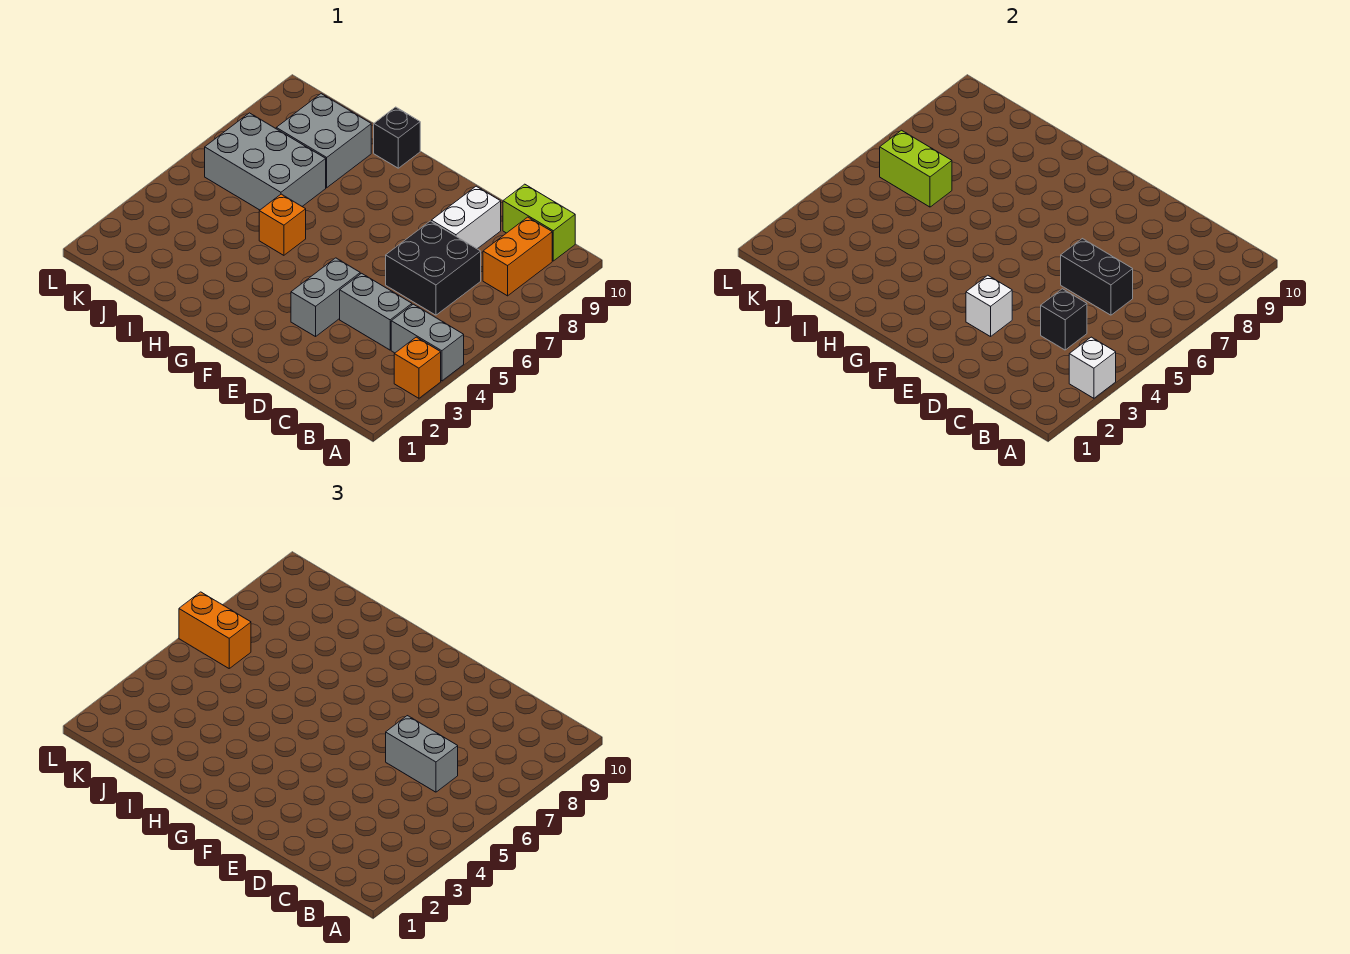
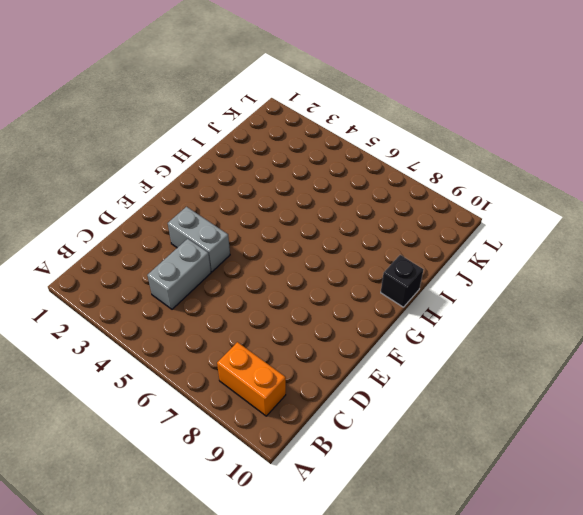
none -> orange brick A3 level 1
none -> grey brick A4:B4 level 1
none -> lime brick B10:C10 level 1

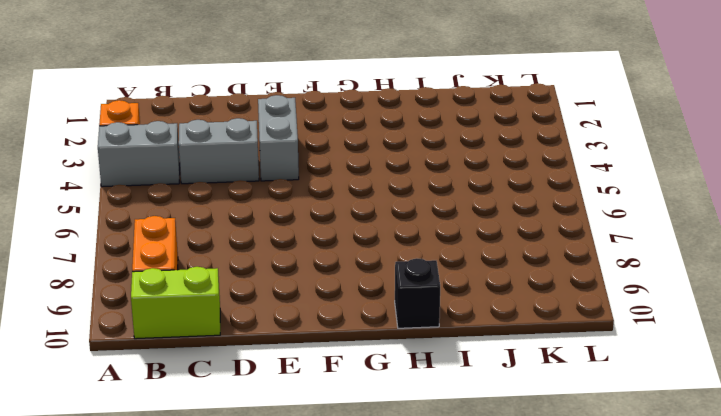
none -> black brick C6:D7 level 1
none -> white brick D8:D9 level 1
none -> orange brick H5 level 1

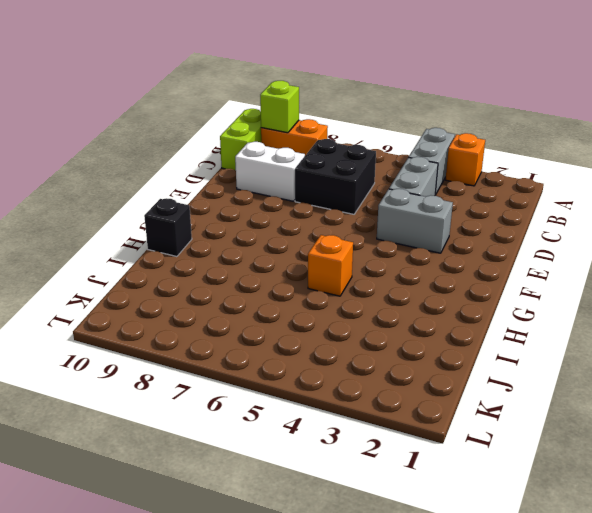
lime brick B9 level 2 -> none
none -> grey brick I6:K7 level 1
none -> grey brick I8:J9 level 1
none -> white brick A3 level 2

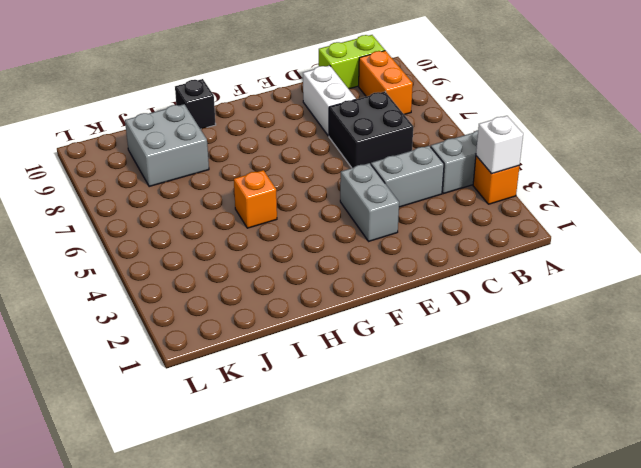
none -> grey brick I6:K7 level 1
none -> black brick C4 level 2
none -> black brick C6:D6 level 2

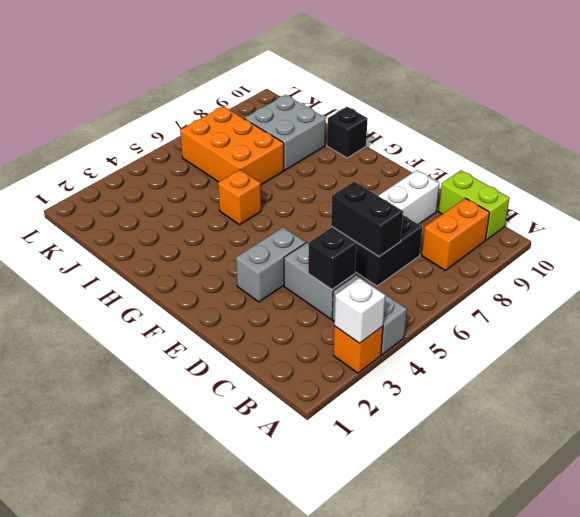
orange brick I6:K7 level 1 -> grey brick I6:K7 level 1
none -> white brick E3 level 2
none -> lime brick J6:K6 level 2
none -> grey brick C6:D6 level 3

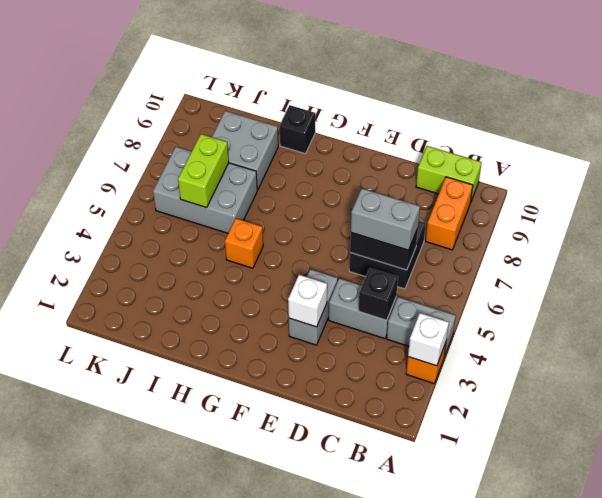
lime brick J6:J7 level 2 -> lime brick J6:K6 level 2
none -> white brick D8:D9 level 1
none -> orange brick K6:L6 level 3

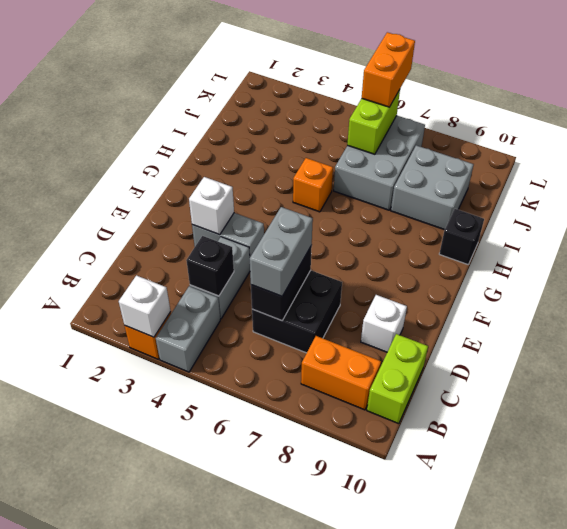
white brick D9 level 1 -> white brick D8:D9 level 1

